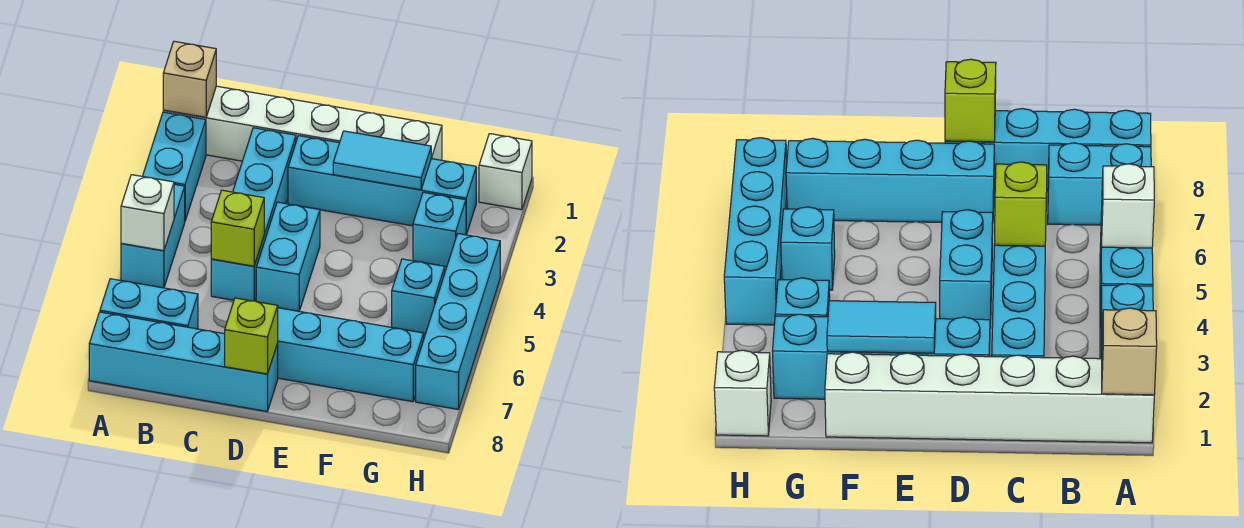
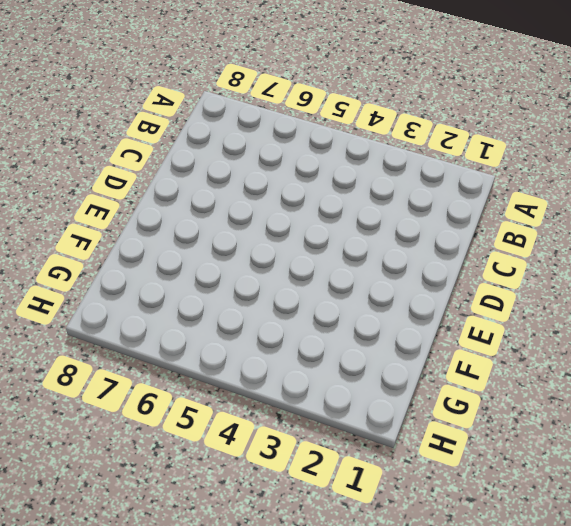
none -> white brick A1:F1 level 1
none -> cyan brick A2:A3 level 1
none -> cyan brick A4:A5 level 1

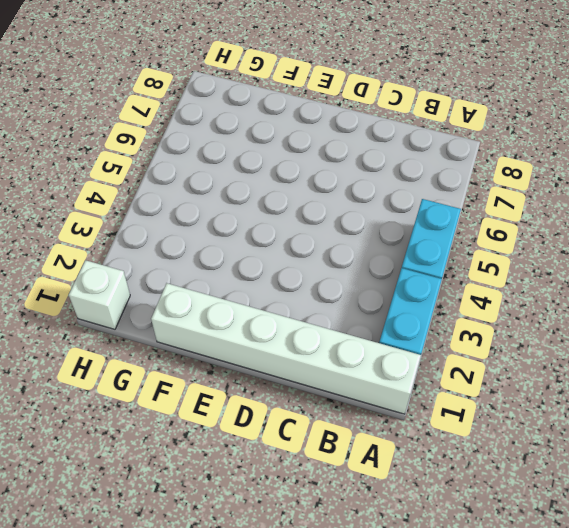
none -> cyan brick A7:B7 level 1
none -> cyan brick A8:D8 level 1
none -> cyan brick C2:C5 level 1

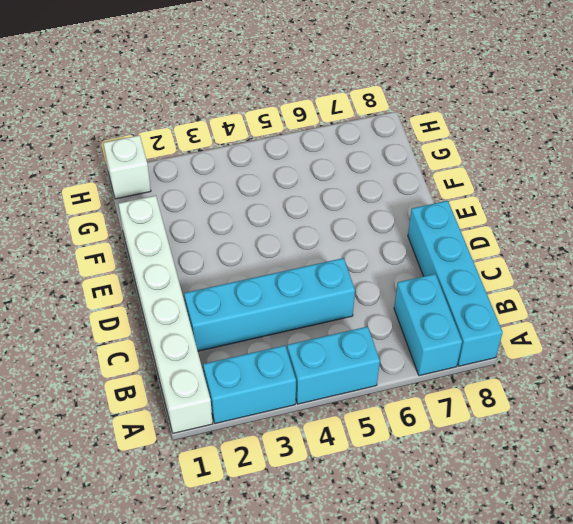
none -> cyan brick D2:G2 level 1
none -> cyan brick D4:D5 level 1
none -> cyan brick D7:G7 level 1

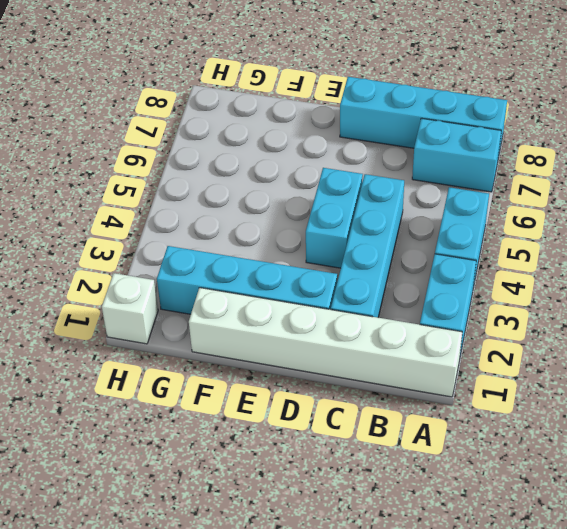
none -> cyan brick D7:G7 level 1
none -> cyan brick G3 level 1
none -> cyan brick G5 level 1

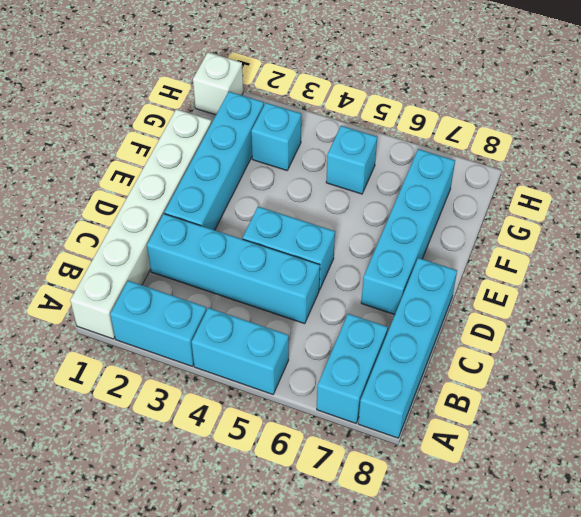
none -> cyan brick H4:H7 level 1
none -> tan brick A1 level 2
none -> white brick A5 level 2

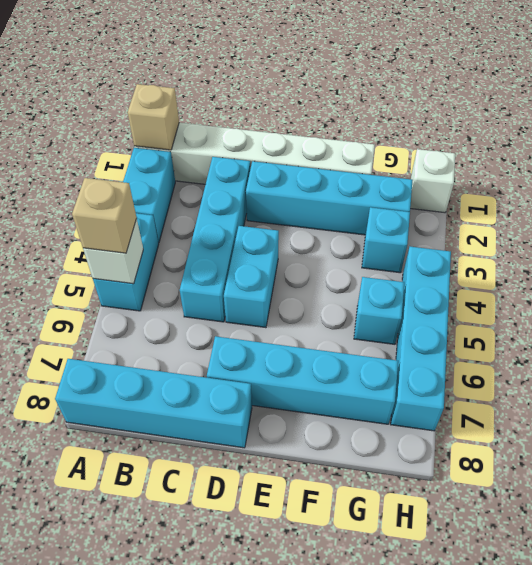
tan brick A5 level 3 -> none
none -> cyan brick A7:B7 level 1
none -> lime brick C5 level 2
none -> lime brick D8 level 2

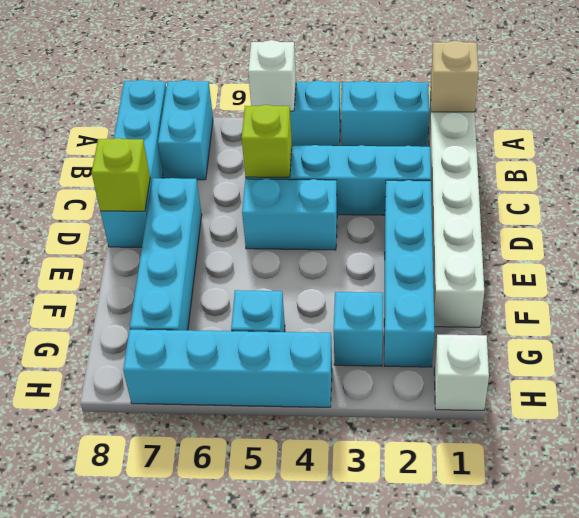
none -> cyan tile E2:F2 level 2

